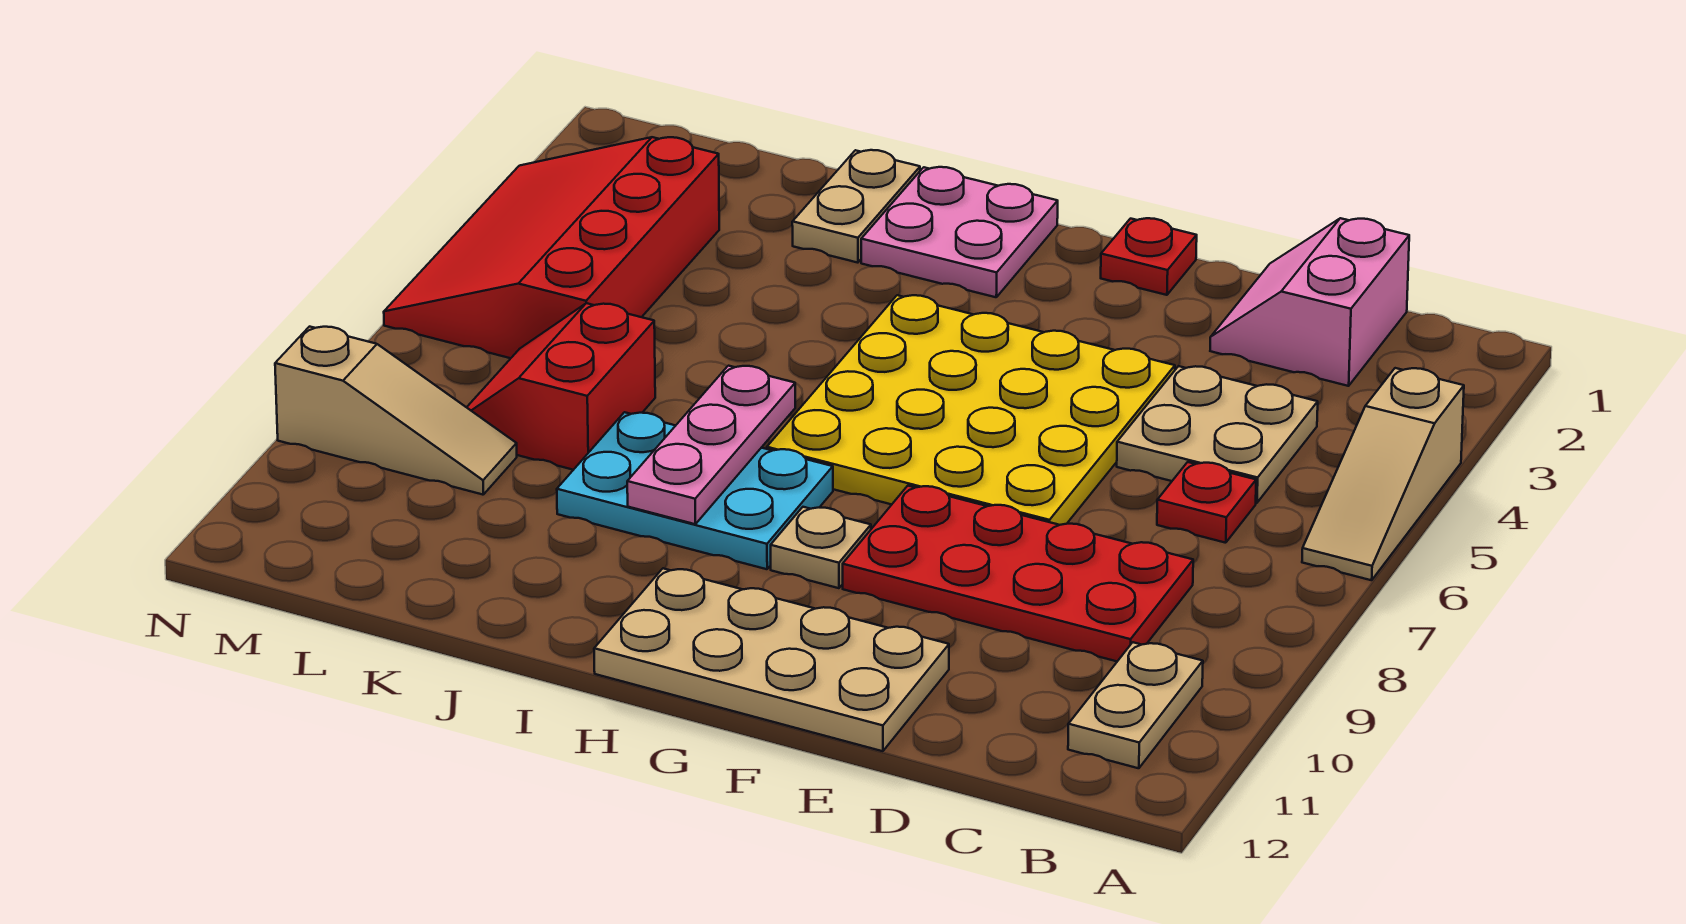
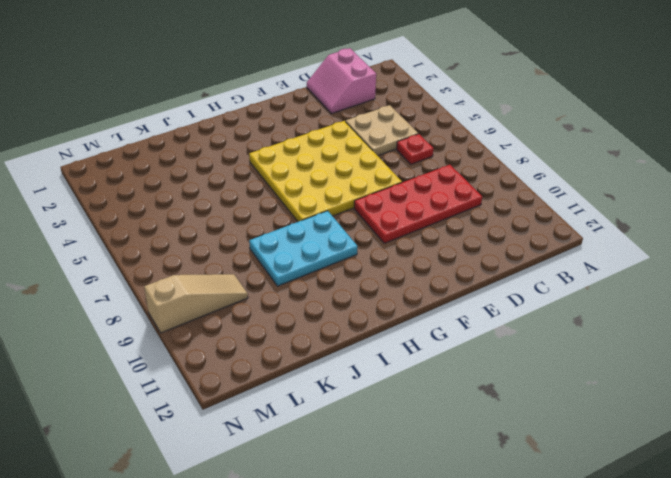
none -> tan slope A4:A6 level 1 top 4
none -> tan plate B10:B11 level 1
none -> tan plate E11:H12 level 1

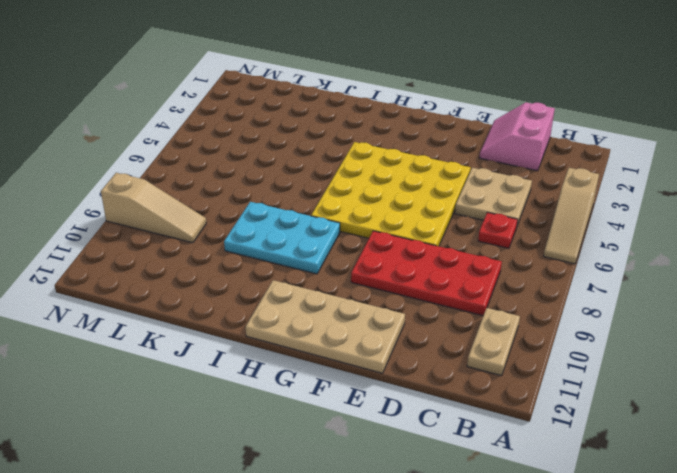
none -> red plate F1 level 1
none -> tan plate G9 level 1
none -> pink plate H1:I2 level 1

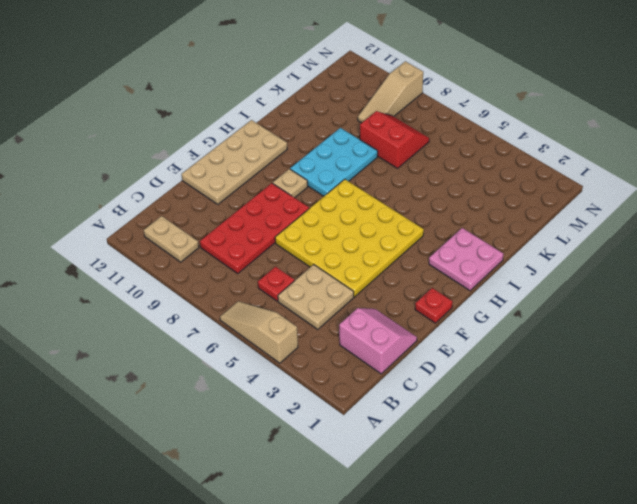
none -> tan plate J1:J2 level 1
none -> red slope L3:N6 level 1 top L
none -> pink plate I7:I9 level 2

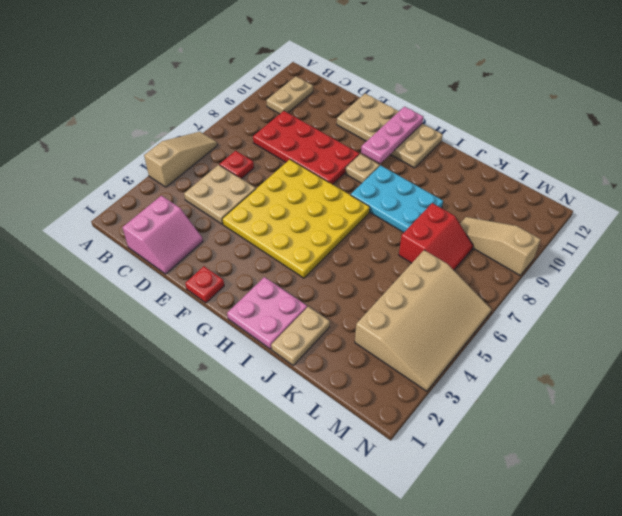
pink plate G10:G12 level 2 -> pink plate I7:I9 level 2
tan slope L3:N6 level 1 top L -> red slope L3:N6 level 1 top L

